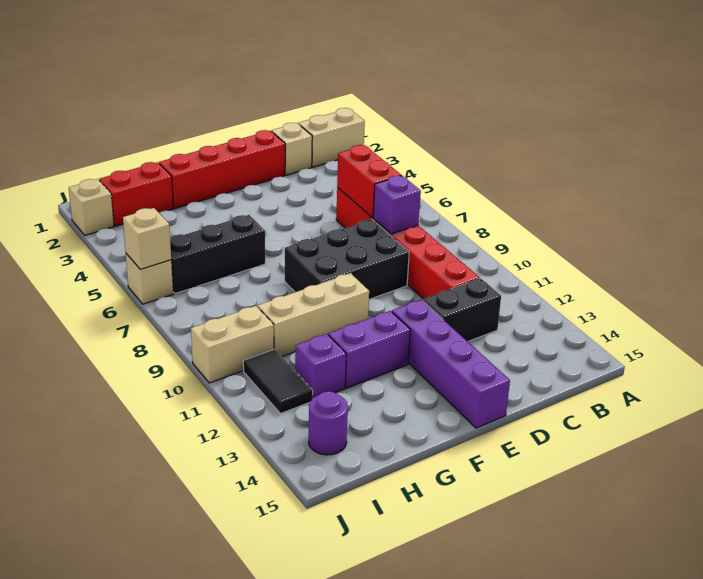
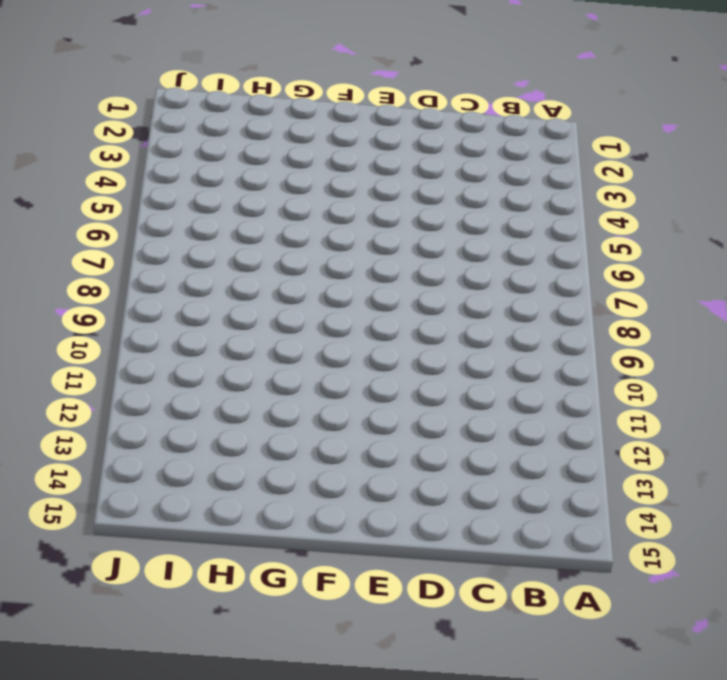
none -> tan brick A2:B2 level 1
none -> tan brick C2 level 1
none -> red brick C6:C11 level 1

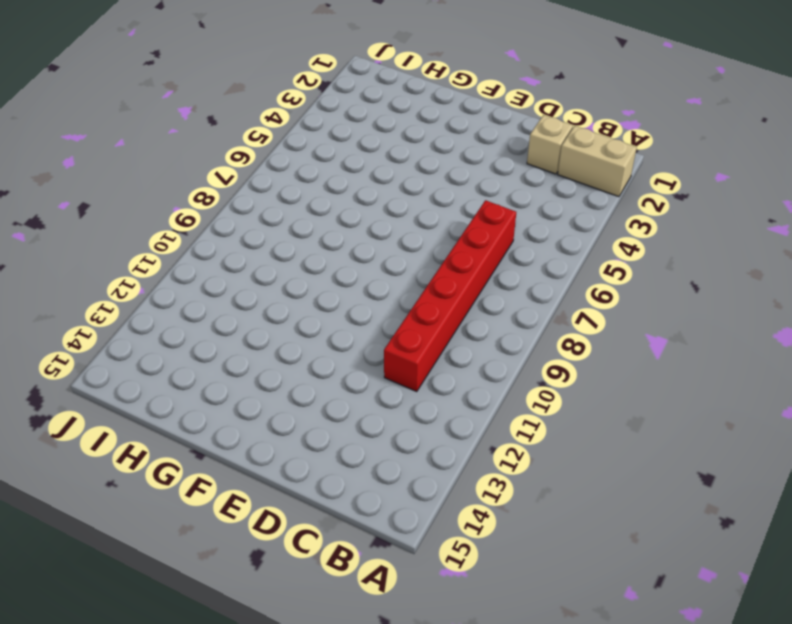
none -> black brick C12:D12 level 1
none -> red brick D2:G2 level 1
none -> black brick D8:F9 level 1

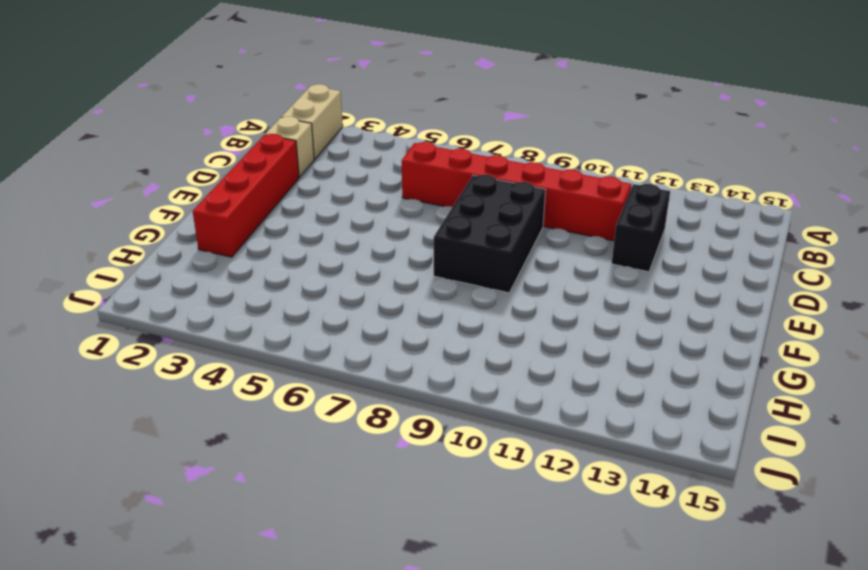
none -> purple brick E12:E15 level 1
none -> tan brick F10:H10 level 1
none -> purple brick F12:G12 level 1

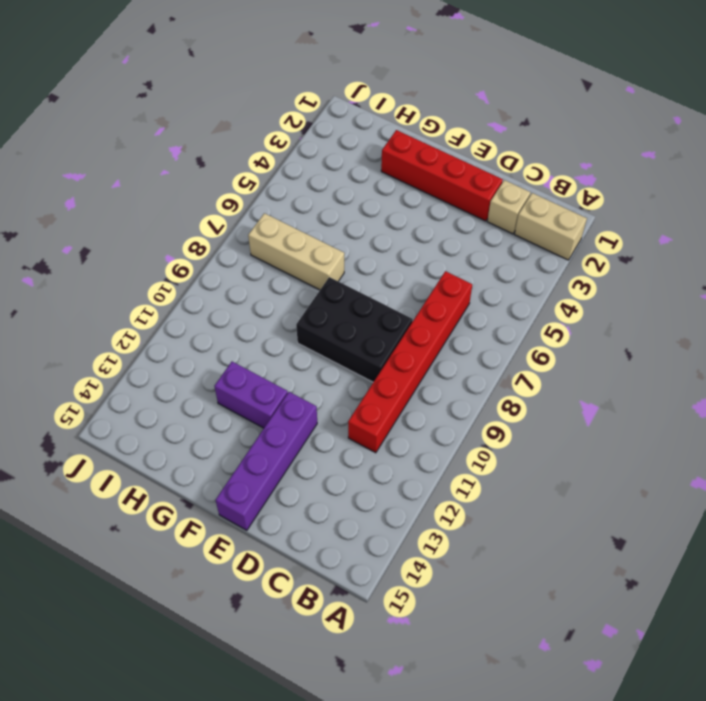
tan brick G7:I7 level 1 -> tan brick F10:H10 level 1
none -> black brick C12:D12 level 1
none -> black brick G6:I6 level 1
none -> red brick H2:I2 level 1

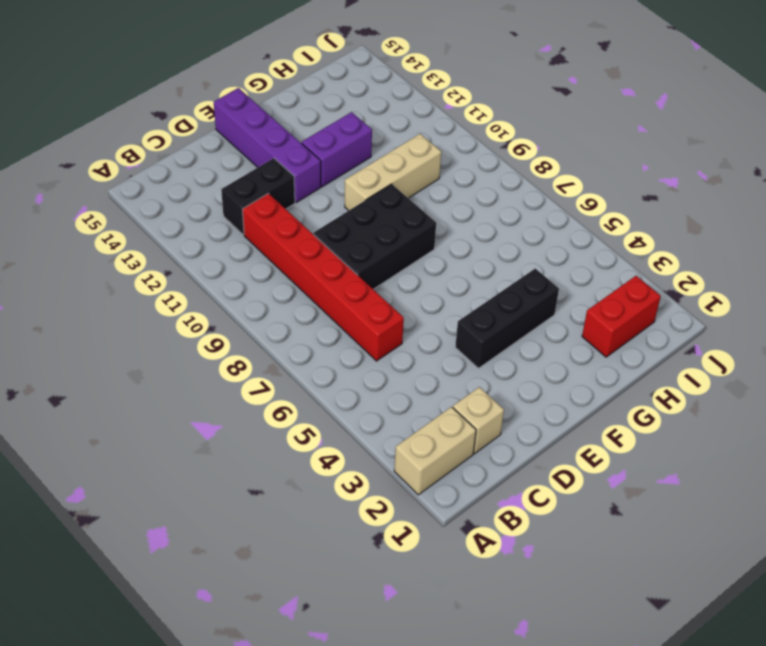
black brick E4:G4 level 1 -> black brick G6:I6 level 1
none -> red brick D2:G2 level 1
none -> purple brick H12 level 1
none -> tan brick I10:J10 level 1

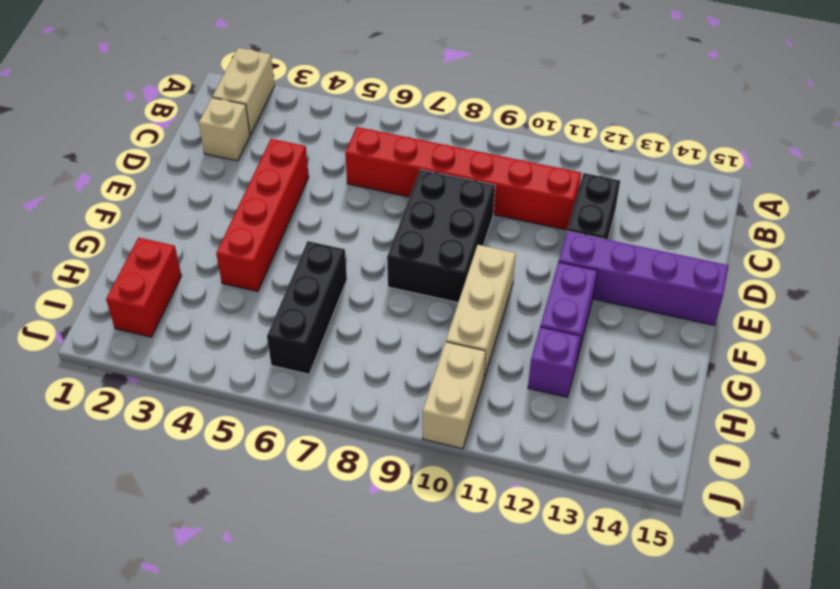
red brick D4:G4 level 1 -> red brick D2:G2 level 1
none -> black tile I11:I12 level 1
none -> purple round brick I14 level 1
none -> tan brick J2 level 1

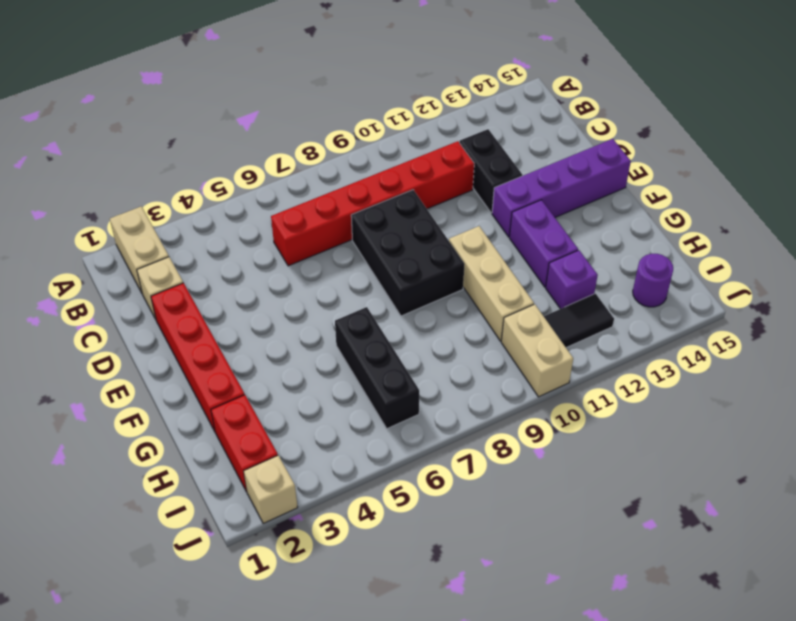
none -> tan brick J6 level 1
none -> red brick C6:C7 level 2
none -> purple brick C8 level 2

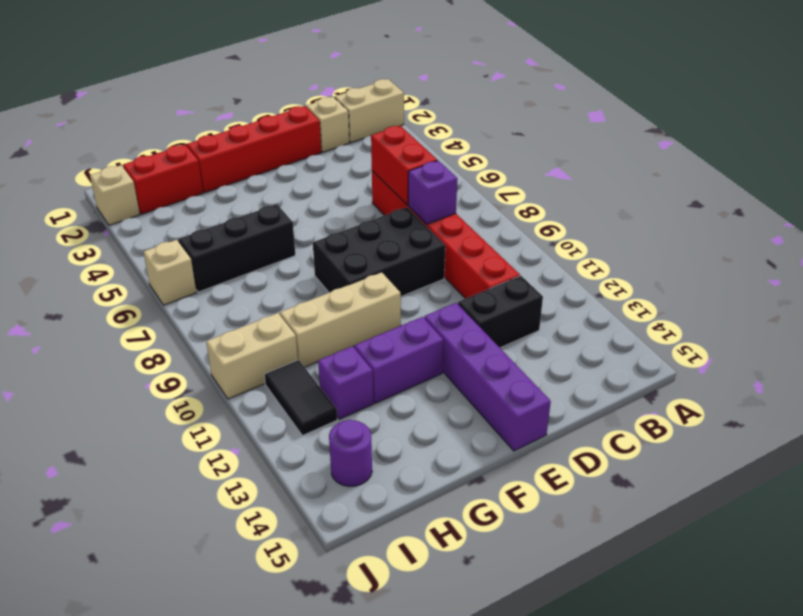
none -> tan brick J6 level 2

